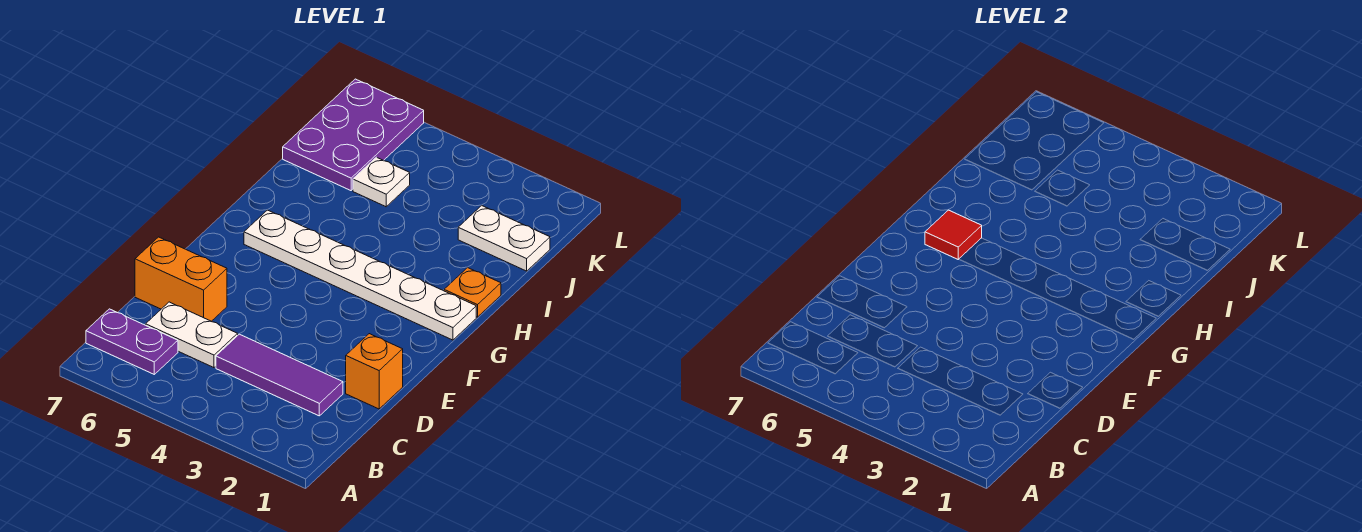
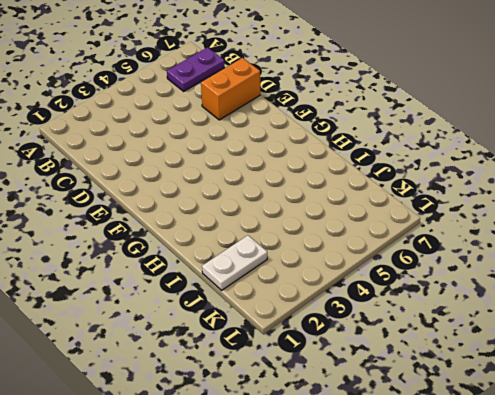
none -> purple tile C2:C4 level 1
none -> white plate C5:C6 level 1

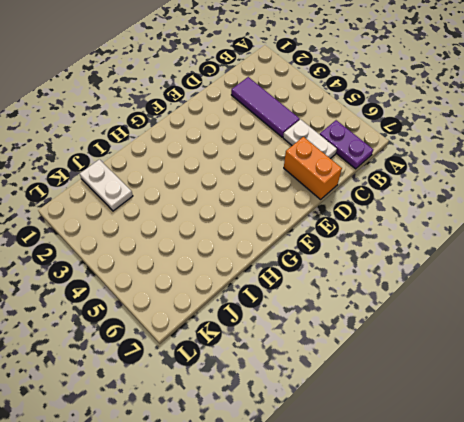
none -> orange brick D1 level 1
none -> white plate G1:G6 level 1

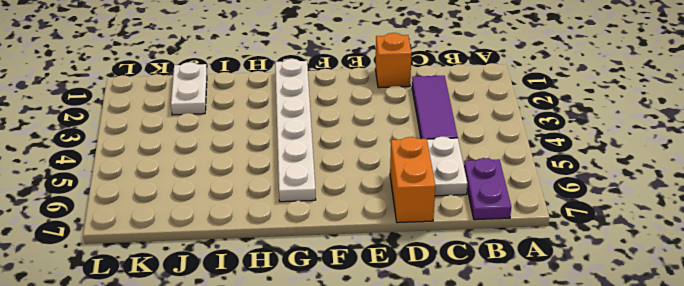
none -> orange plate H1 level 1
none -> white plate J5 level 1

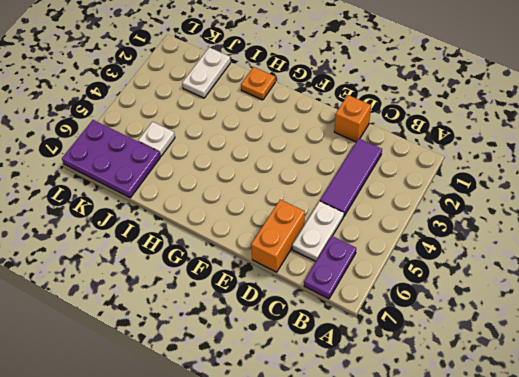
none -> white plate G1:G6 level 1
none -> red tile G6 level 2

